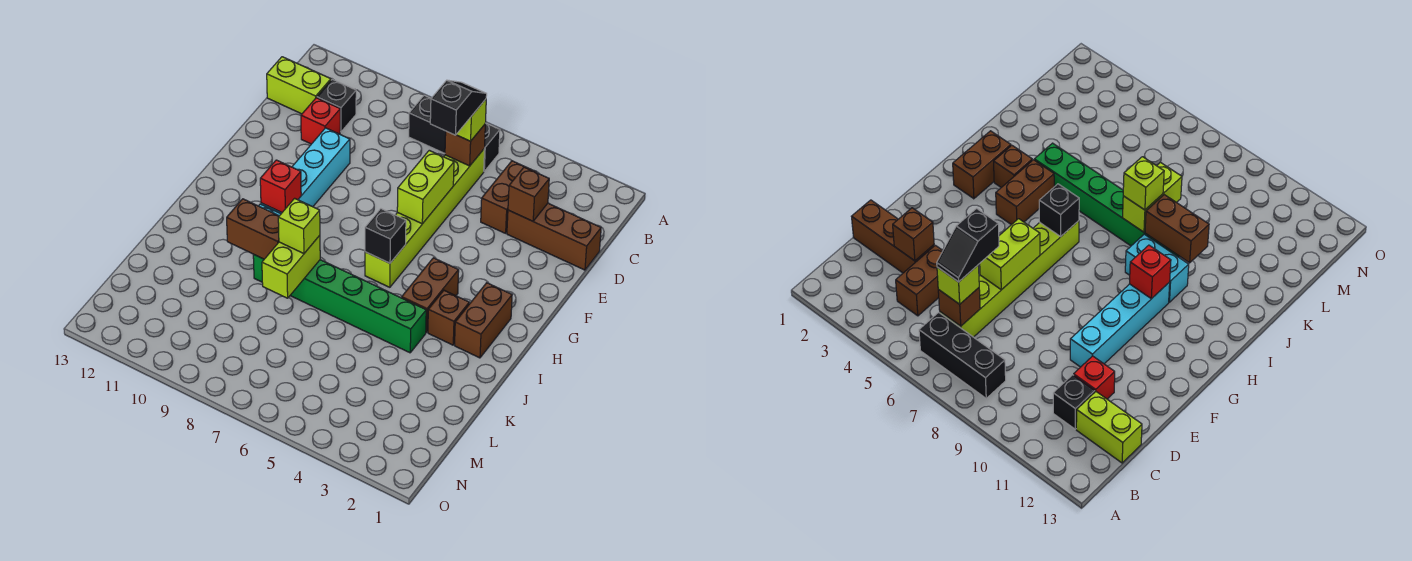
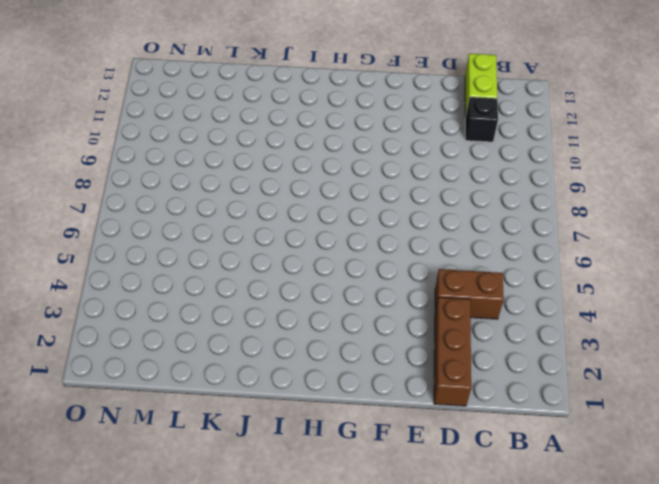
none -> black brick B6:B8 level 1
none -> lime brick C6:H6 level 1
none -> red brick D11 level 1

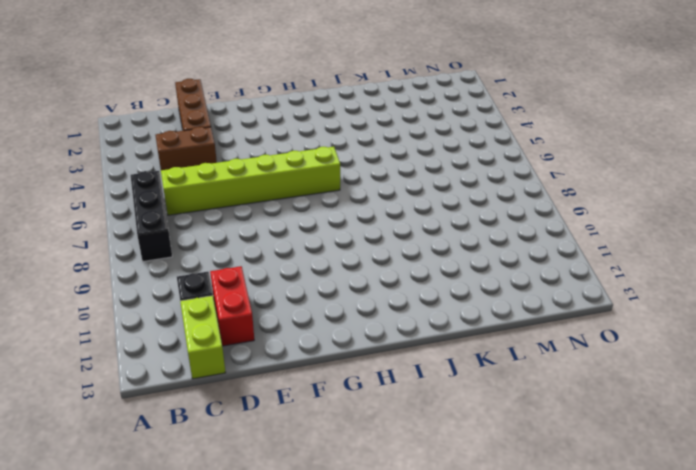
red brick D11:D12 level 1 -> red brick D11 level 1
none -> cyan brick E10:H10 level 1
none -> brown brick H2:I2 level 1
none -> brown brick H4:I4 level 1

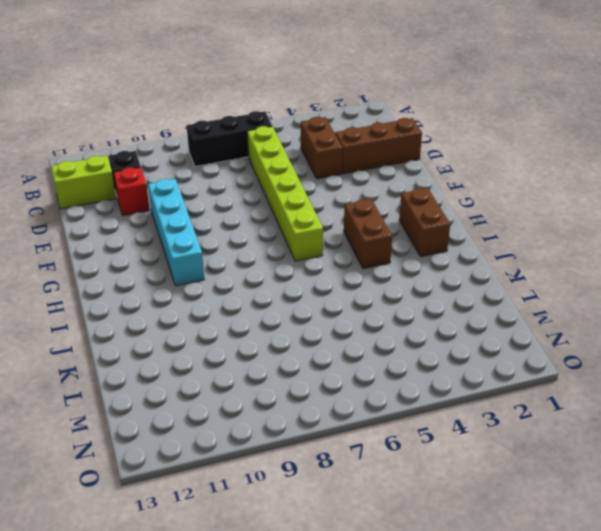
none -> brown brick I3 level 1
none -> cyan brick I9:I10 level 1
none -> green brick J4:J9 level 1

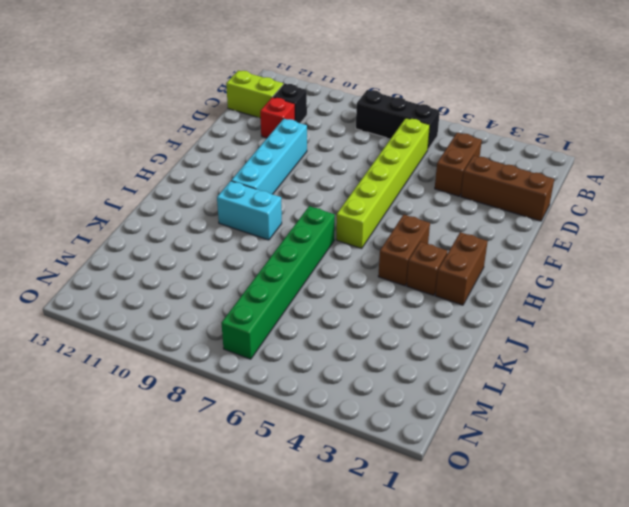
green brick I7:N7 level 1 -> green brick J4:J9 level 1
none -> brown brick C6 level 2
none -> brown brick D3 level 2
none -> lime brick E6:F6 level 2

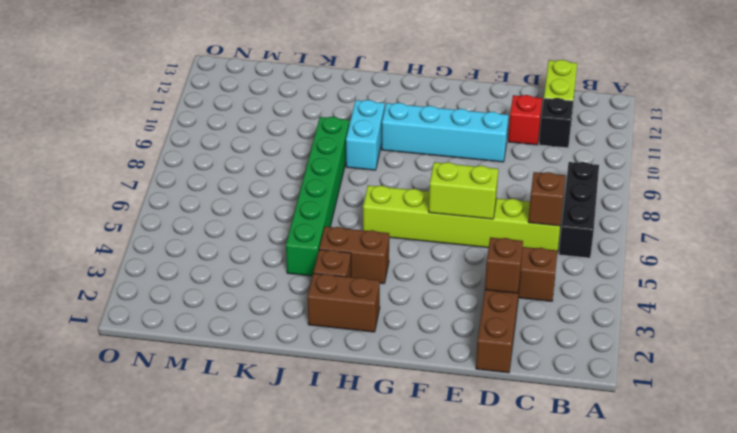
none -> black brick H6 level 2
none -> red brick H10 level 2
none -> lime brick J8:K8 level 2

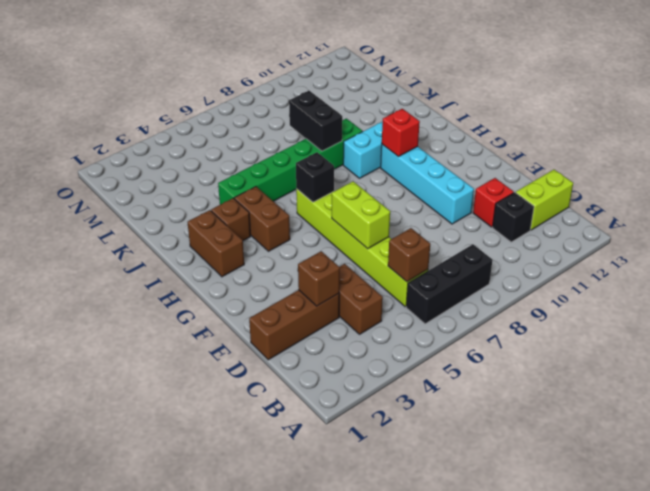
black brick J8:K8 level 2 -> lime brick J8:K8 level 2
none -> brown brick J9:J10 level 2
none -> lime brick C6 level 3
none -> lime brick J8 level 3

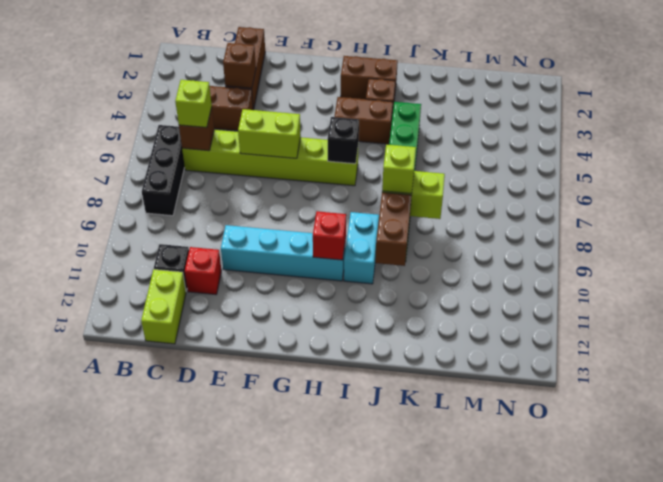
none -> black slope C6:D6 level 4 top D

